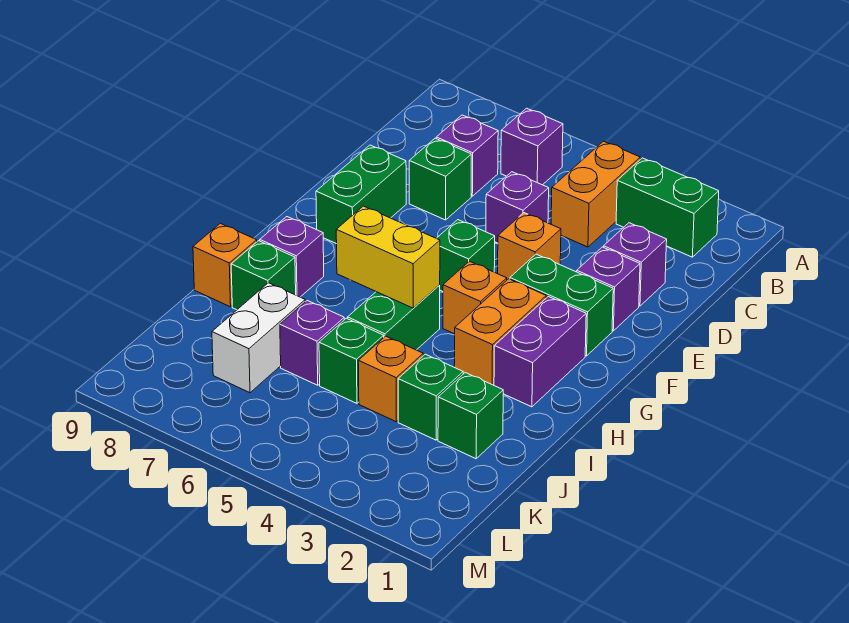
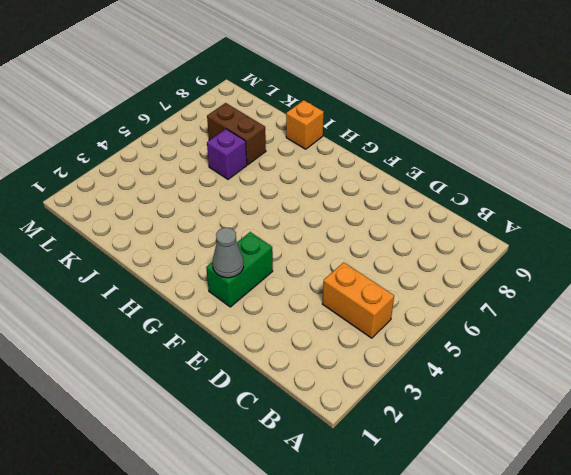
grey cone F2 level 2 -> none
brown brick J7:K7 level 1 -> white brick J7:K7 level 1
none -> green brick B2:B3 level 1
none -> purple brick B6 level 1
none -> purple brick C7 level 1

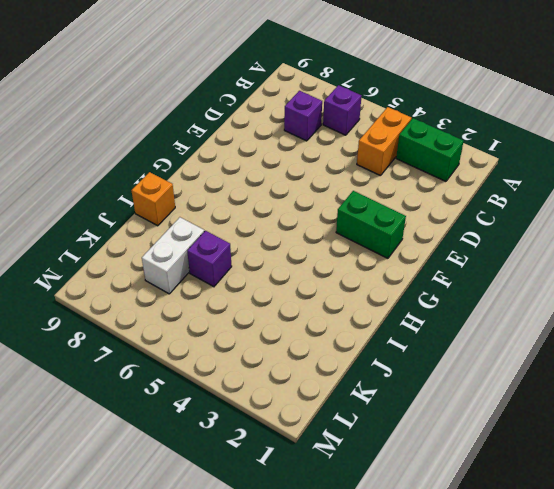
none -> purple brick D2 level 1
none -> purple brick D5 level 1
none -> green brick D7 level 1

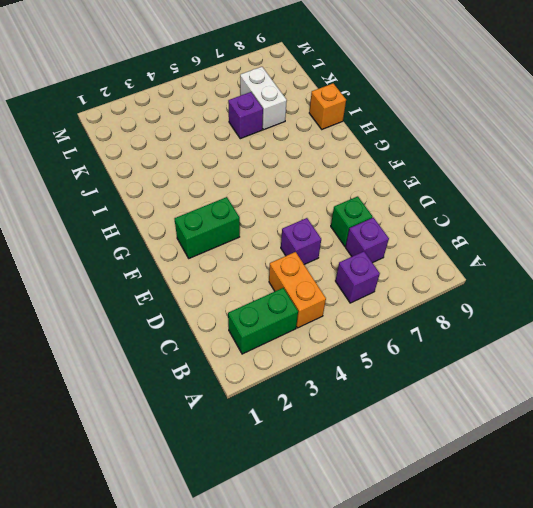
none -> purple brick D2 level 1
none -> purple brick E2 level 1
none -> orange brick E4 level 1

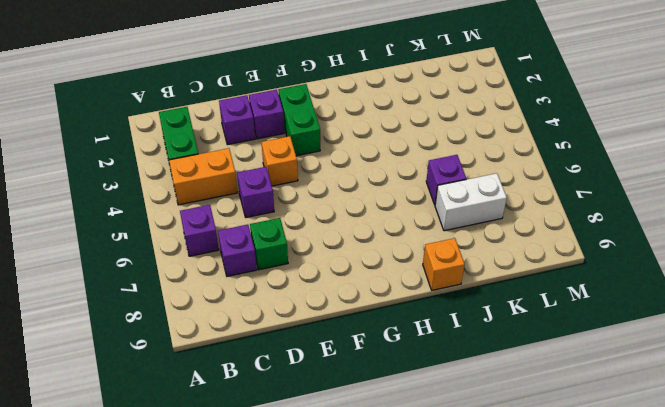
none -> green brick E8:F8 level 1
none -> green brick F5 level 1
none -> purple brick G2:H2 level 1

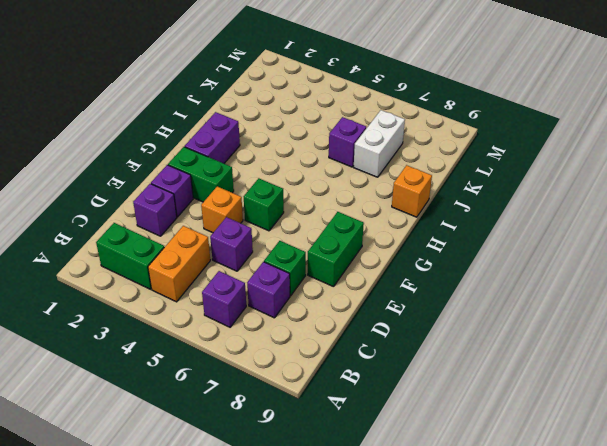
none -> orange brick G3:H3 level 1
none -> orange brick G4 level 1
none -> green brick H5:I5 level 1

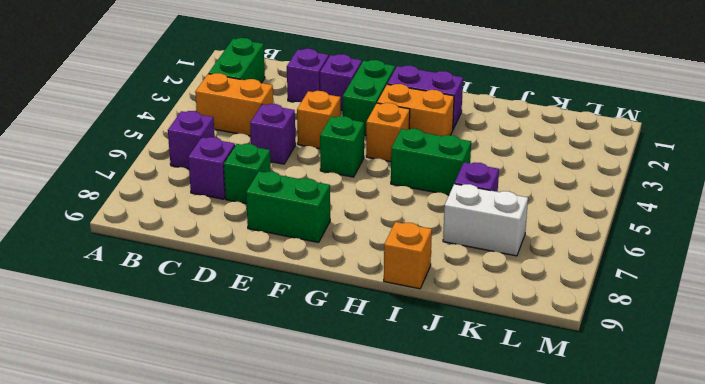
none -> purple brick H8 level 1
none -> green brick I8 level 1
none -> green brick J2 level 1

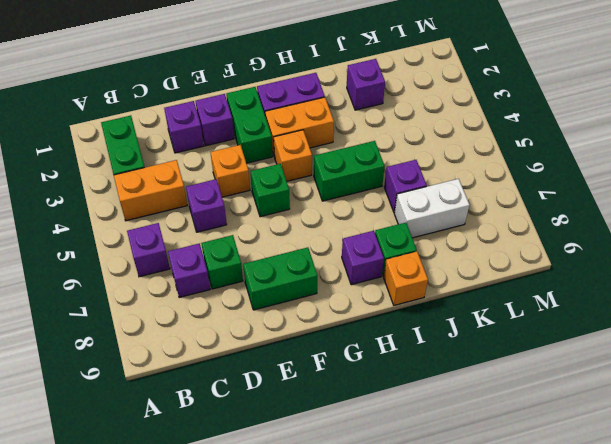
purple brick J2 level 1 -> green brick J2 level 1
none -> green brick J3 level 1
none -> orange brick J4 level 1
none -> green brick J5 level 1

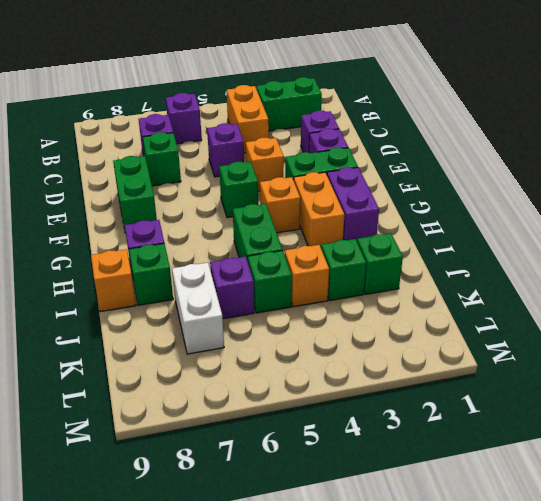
none -> yellow brick H5:H6 level 2

